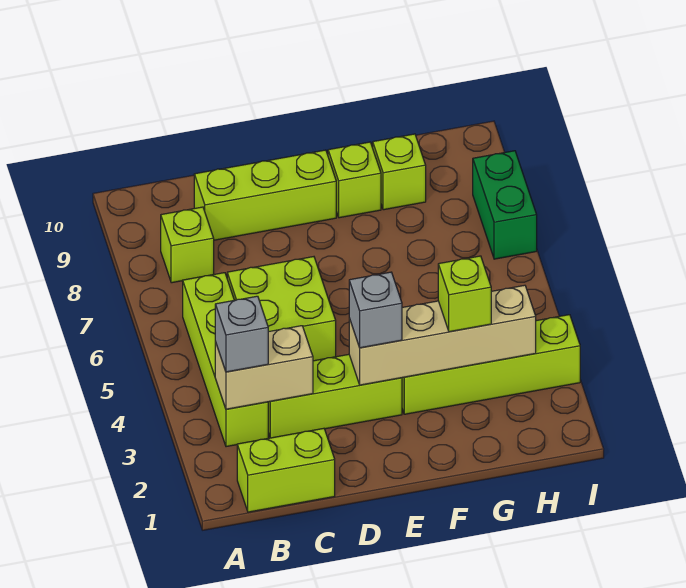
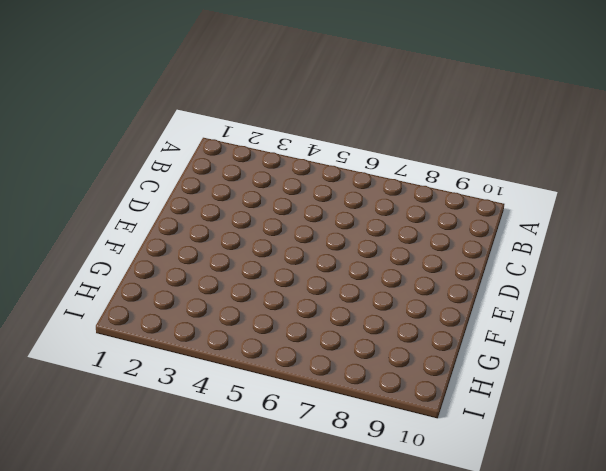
none -> lime brick B1:C1 level 1
none -> lime brick B3:B6 level 1
none -> lime brick B8 level 1

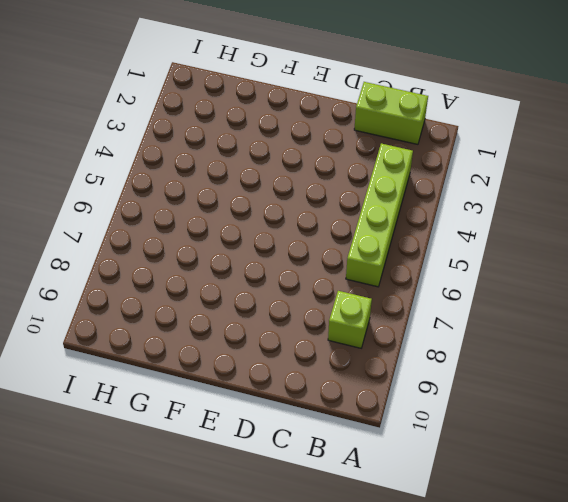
none -> lime brick C3:E3 level 1
none -> lime brick C5:D6 level 1
none -> lime brick C9:E9 level 1

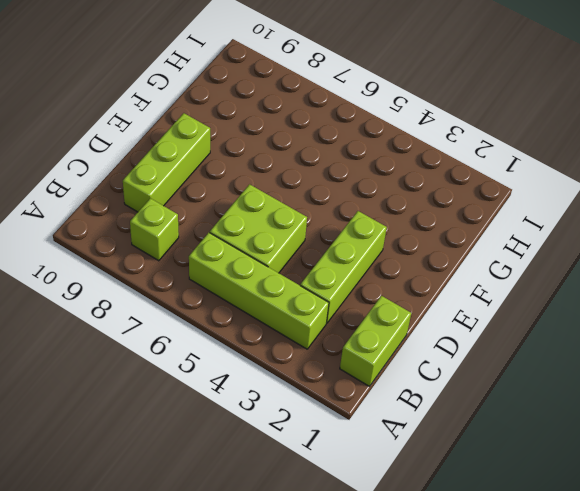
none -> lime brick F3:I3 level 1
none -> lime brick F9 level 1
none -> lime brick G9 level 1

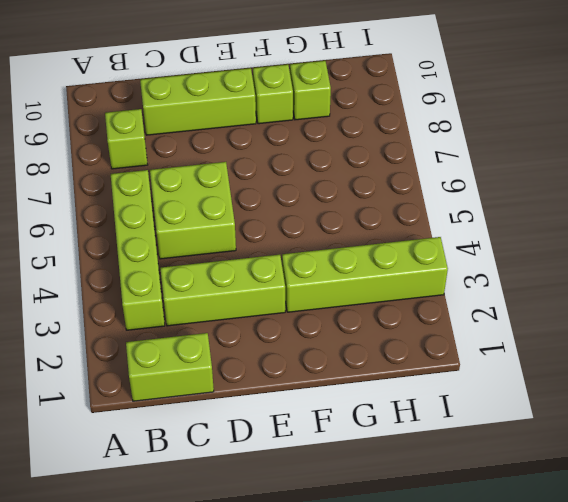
none -> green brick I7:I8 level 1
none -> tan brick B3:C3 level 2
none -> tan brick E3:H3 level 2

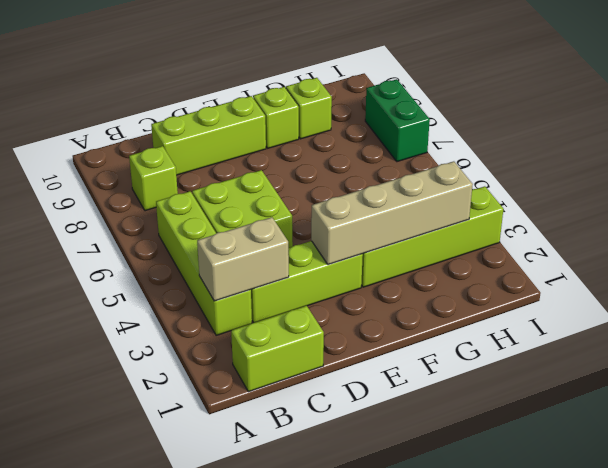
none -> grey brick B3 level 3
none -> grey brick E3 level 3
none -> lime brick G3 level 3

